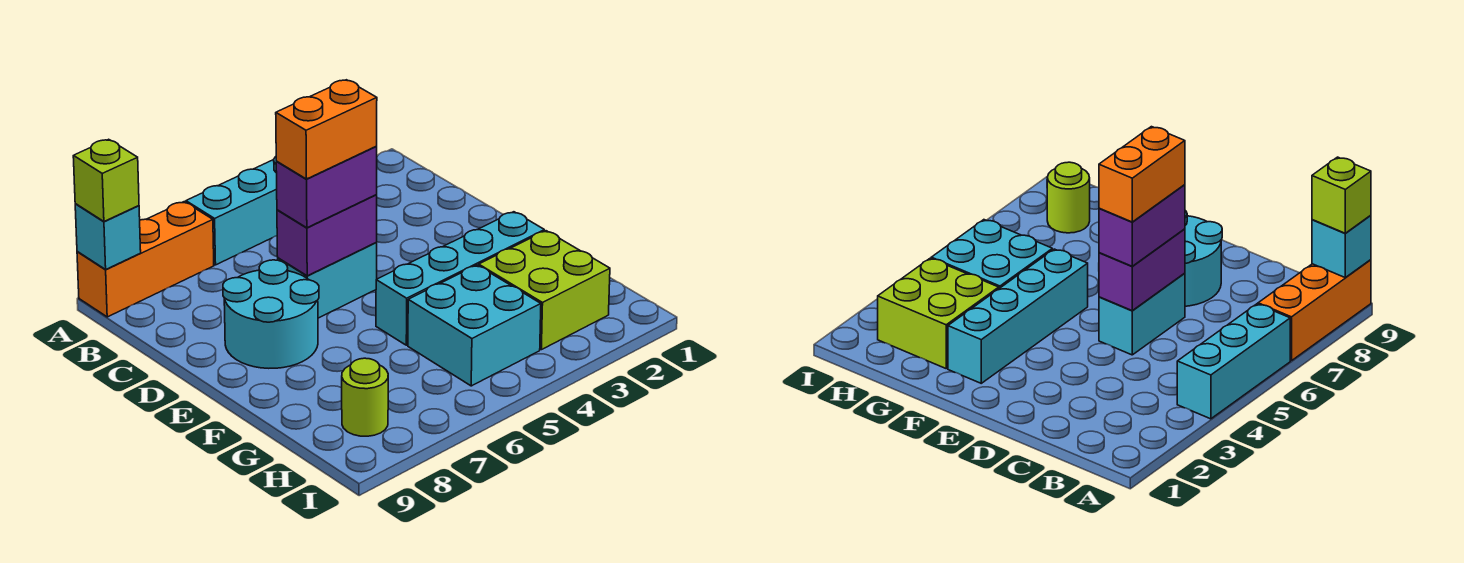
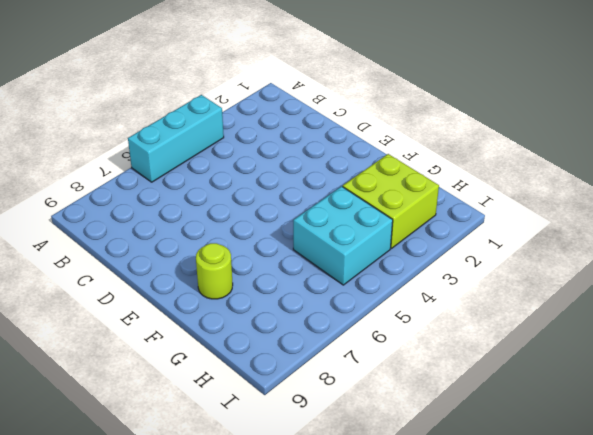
lime round brick F8 level 1 -> lime round brick H8 level 1
none -> orange brick A7:A9 level 1
none -> cyan brick D5:D6 level 1
none -> cyan round brick D7:E8 level 1

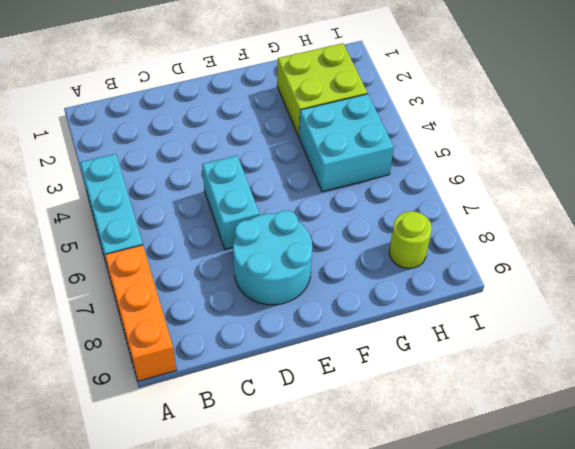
none -> cyan brick F2:F5 level 1
none -> cyan brick A9 level 2
none -> purple brick D5:D6 level 2

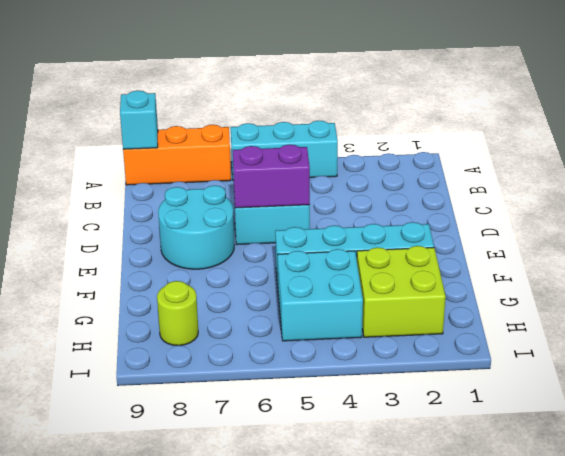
none -> lime brick A9 level 3
none -> purple brick D5:D6 level 3
none -> orange brick D5:D6 level 4

